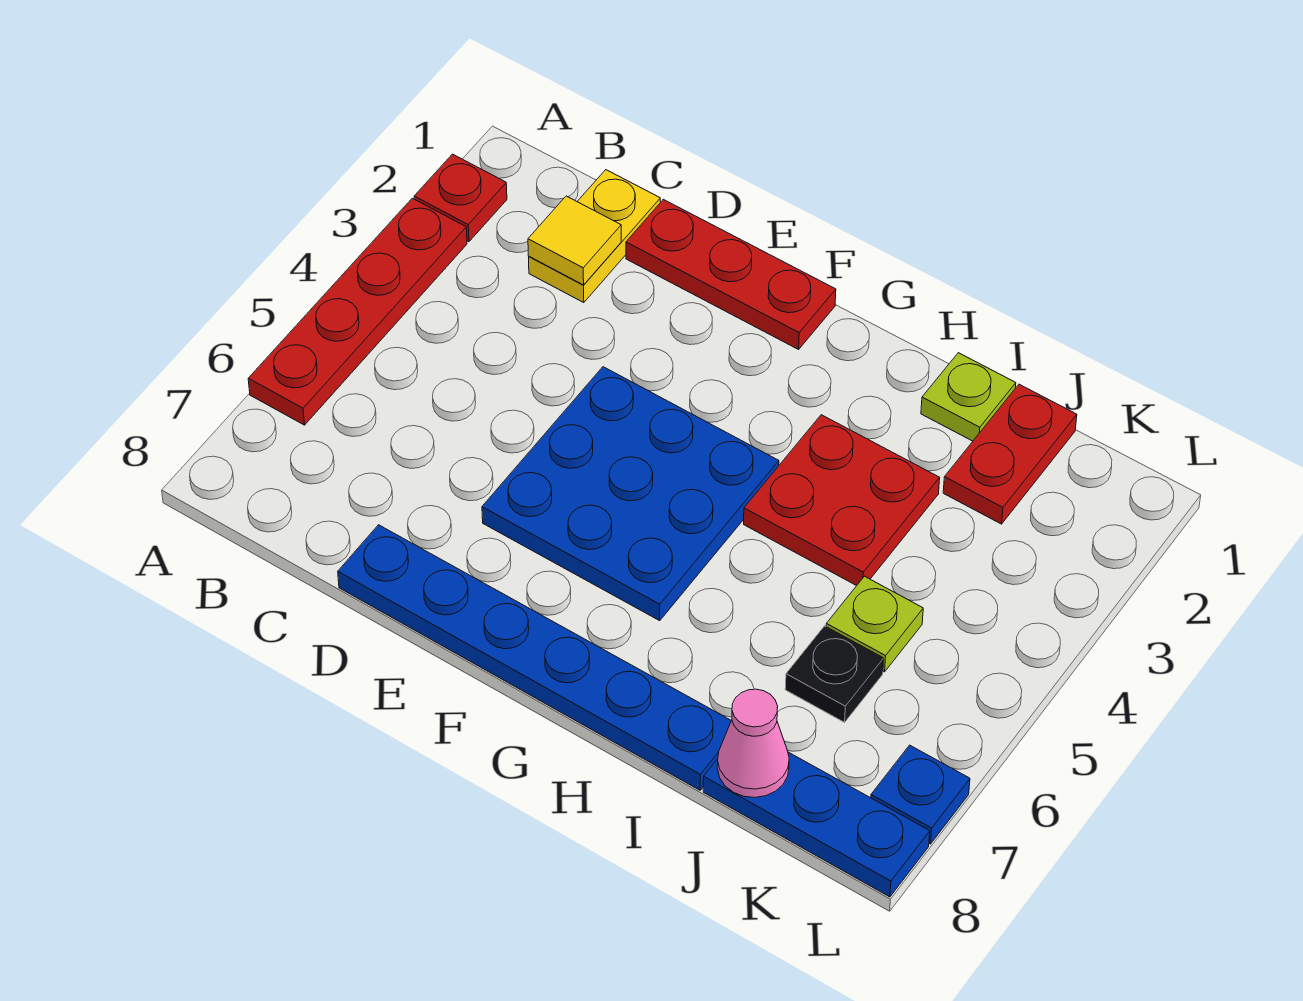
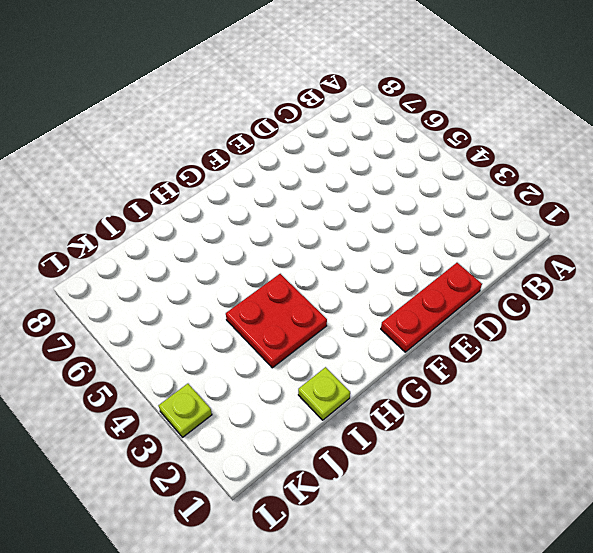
lime plate L3 level 1 -> lime plate J5 level 1
none -> red plate A2 level 1
none -> red plate A3:A6 level 1
none -> yellow plate C1:C2 level 1

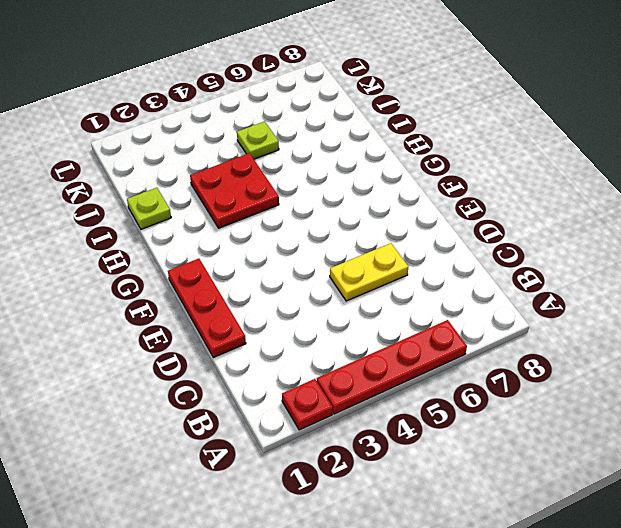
yellow plate D5:D6 level 1 -> yellow plate C1:C2 level 1
none -> blue plate D8:I8 level 1
none -> blue plate E4:G6 level 1
none -> red plate J1:J2 level 1

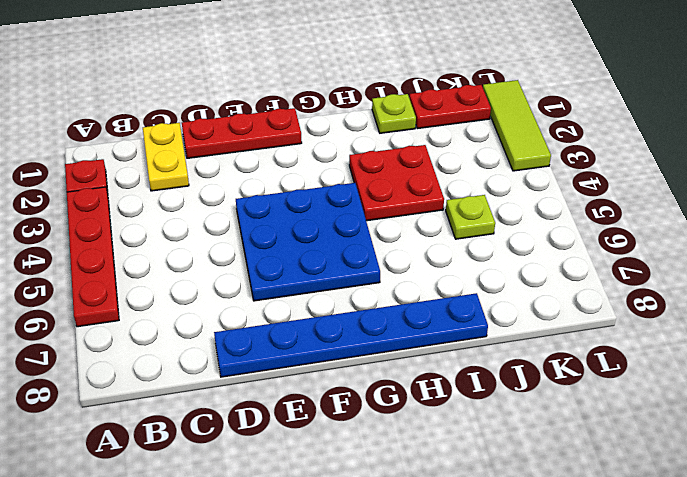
red plate J1:K1 level 1 -> red plate J1:J2 level 1
lime tile L1:L3 level 1 -> none
none -> black plate J6 level 1
none -> blue plate J8:L8 level 1
none -> blue plate L7 level 1

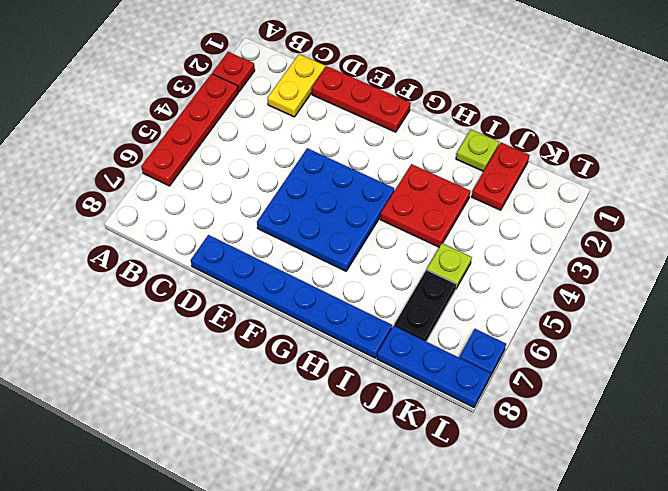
black plate J6:J7 level 1 -> black plate J6 level 1
none -> yellow tile C2 level 2
none -> pink cone J8 level 2

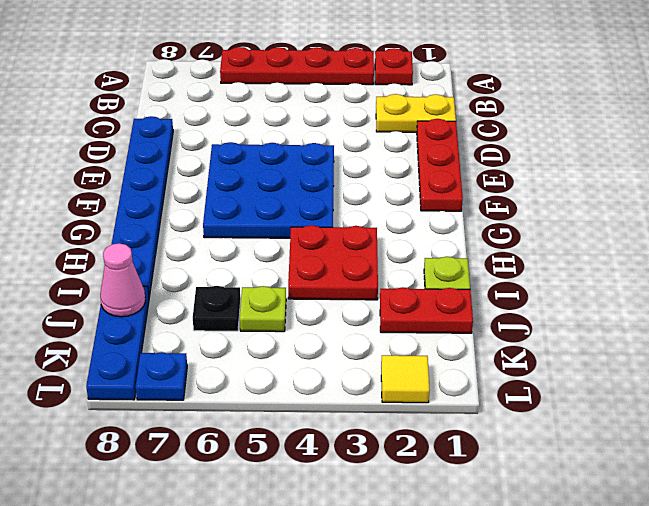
yellow tile L2 level 1 -> yellow tile C2 level 2

